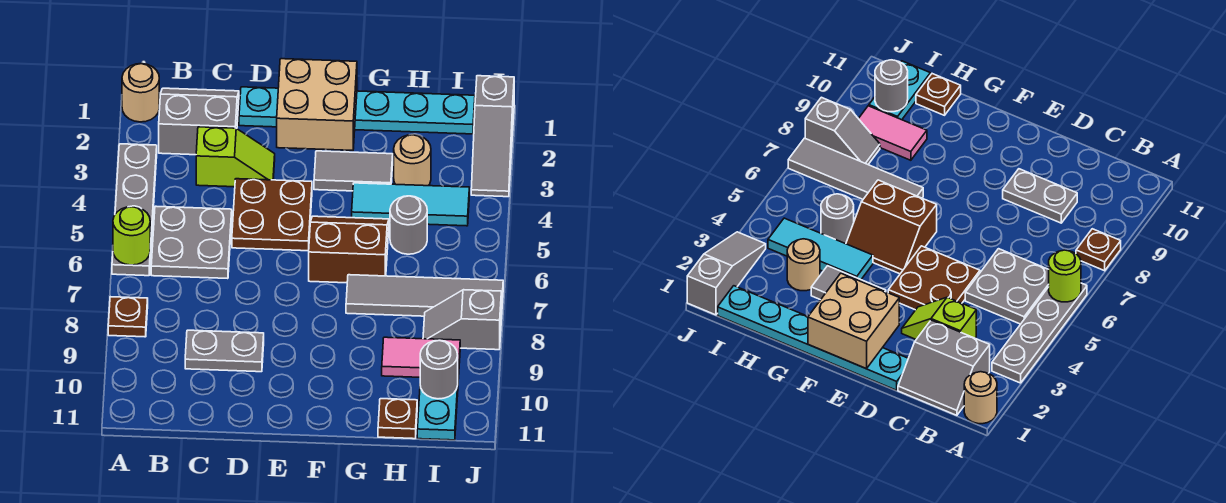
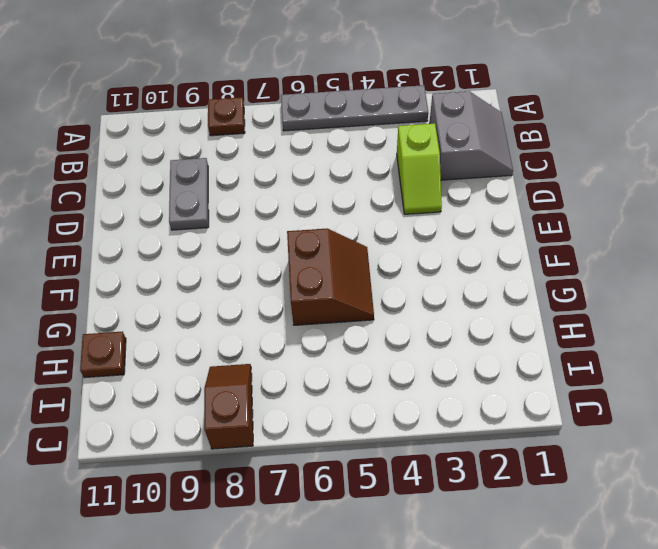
brown slope I8:J8 level 1 top J -> grey slope I8:J8 level 1 top J
none -> tan round brick A1 level 1
none -> grey plate B5:C6 level 1
none -> cyan plate D1:I1 level 1

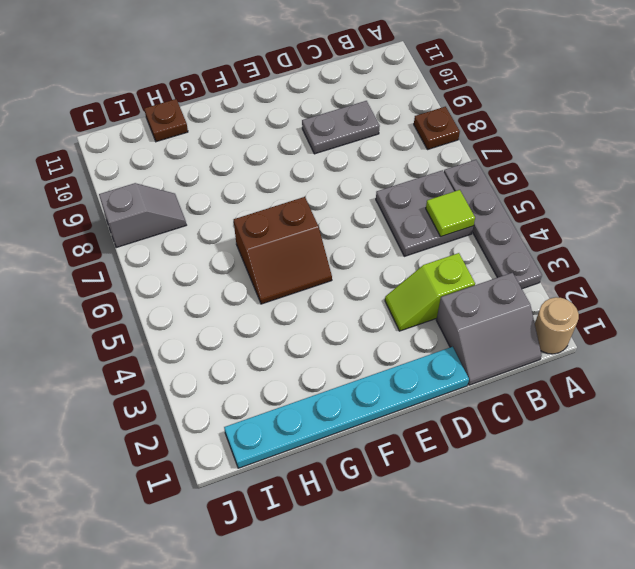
lime tile B5 level 2 -> none
none -> brown plate D4:E5 level 1
none -> grey tile F3:G3 level 1
none -> cyan tile G4:I4 level 1

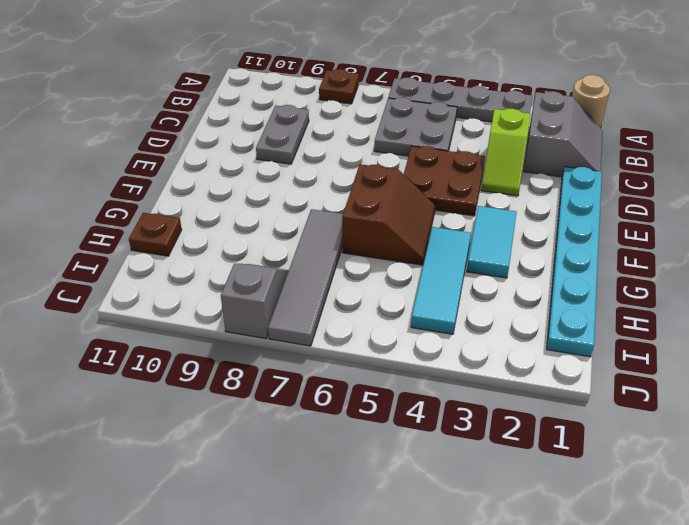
cyan tile F3:G3 level 1 -> grey tile F3:G3 level 1
none -> tan round brick H3 level 1
none -> grey round brick H5 level 1
none -> pink tile H9:I9 level 1

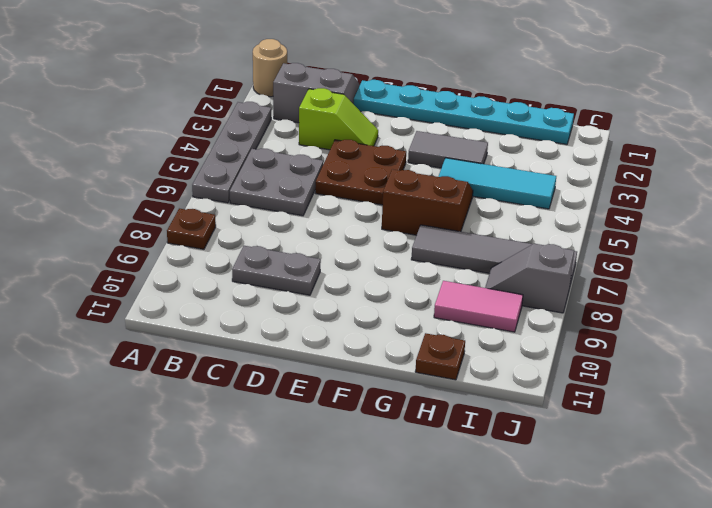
none -> tan round brick H3 level 1
none -> grey round brick H5 level 1
none -> cyan plate I10:I11 level 1

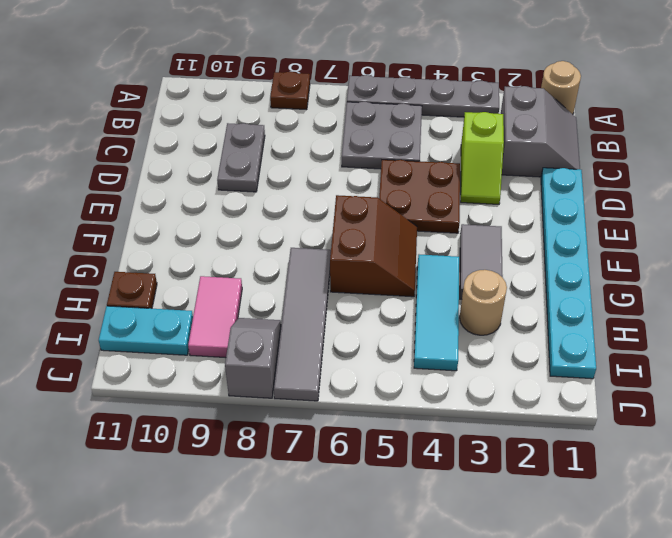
none -> grey round brick H5 level 1
none -> grey slope J1:J3 level 1 top 1
none -> lime round brick A6 level 2

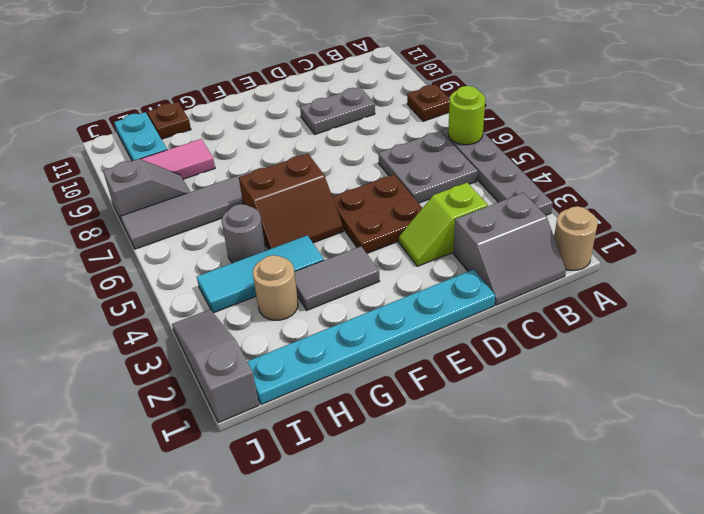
none -> tan brick E1:F2 level 2
none -> grey round brick I10 level 2

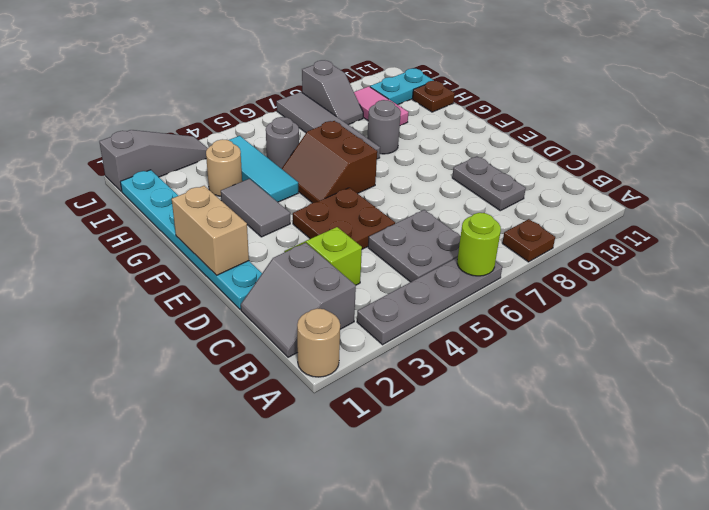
tan brick E1:F1 level 2 -> tan brick E1:F2 level 2
grey round brick G8 level 1 -> grey round brick I10 level 2

